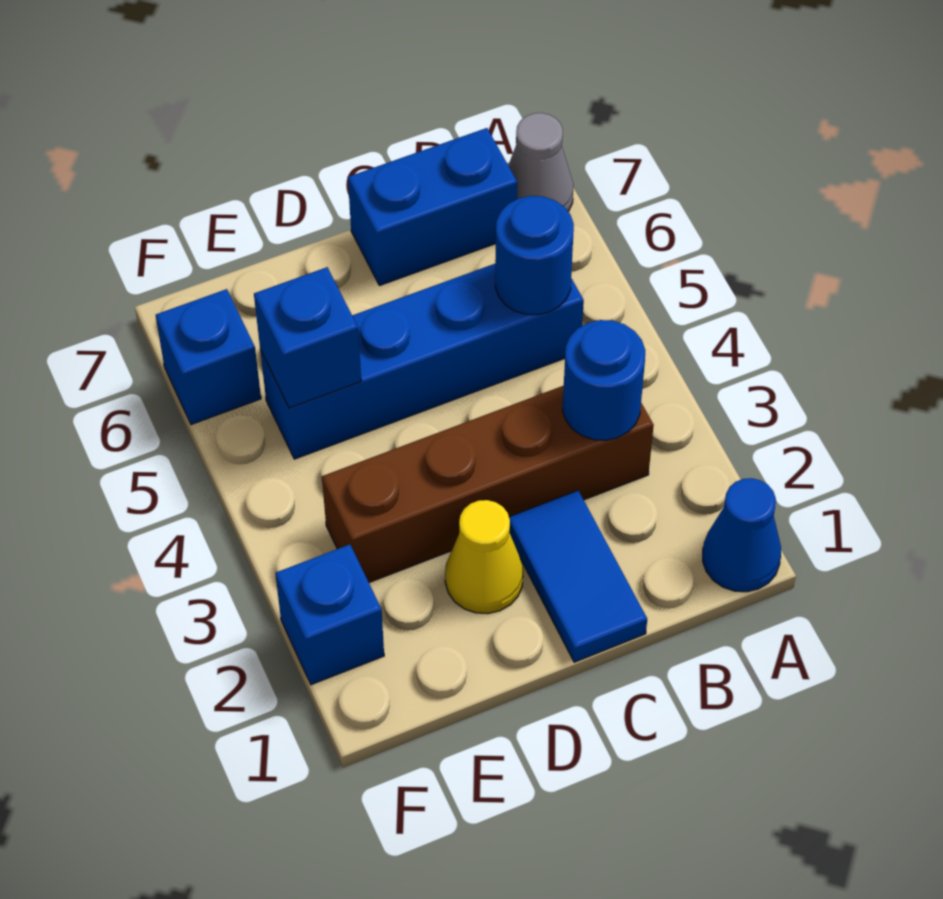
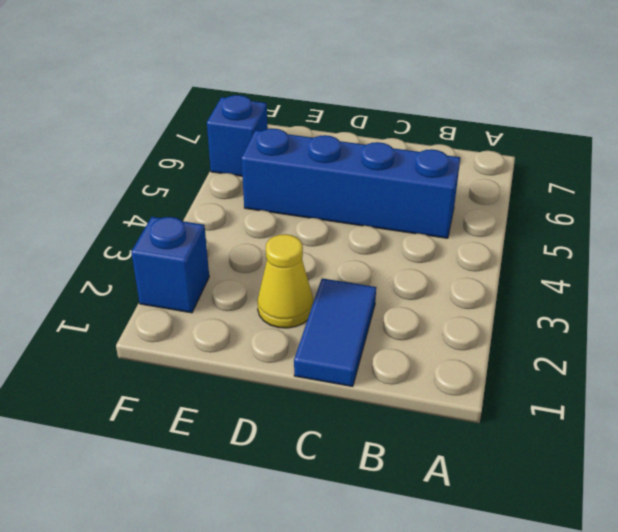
none -> blue cone A1 level 1
none -> grey cone A7 level 1
none -> brown brick B3:E3 level 1

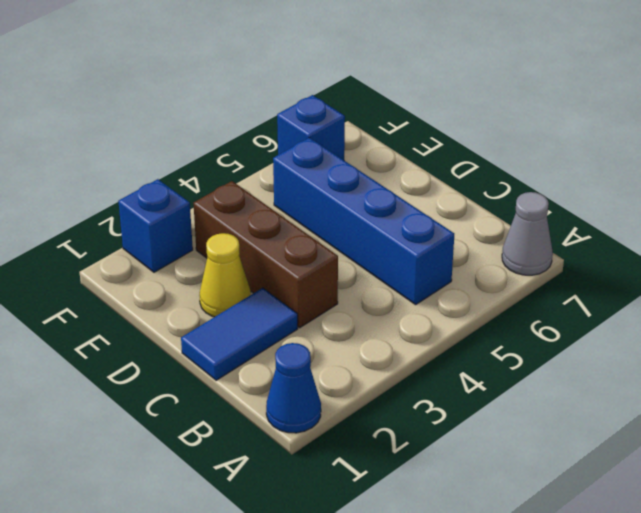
brown brick C3:E3 level 1 -> brown brick B3:E3 level 1
none -> blue brick B7:C7 level 1
none -> blue round brick B3 level 2
none -> blue round brick B5 level 2

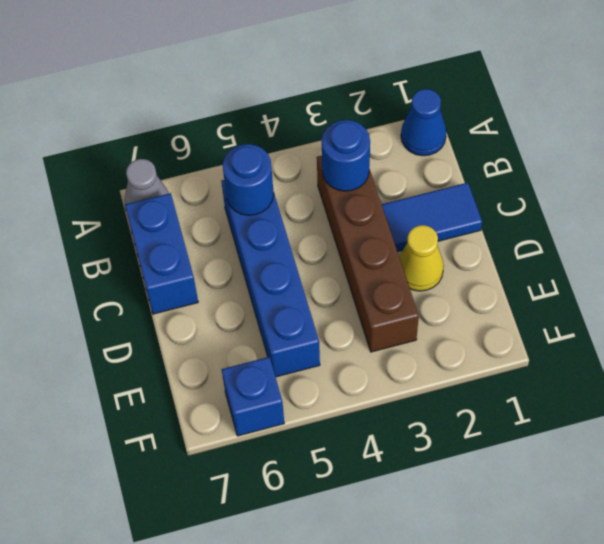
none -> blue brick F2 level 1
none -> blue brick E5 level 2

